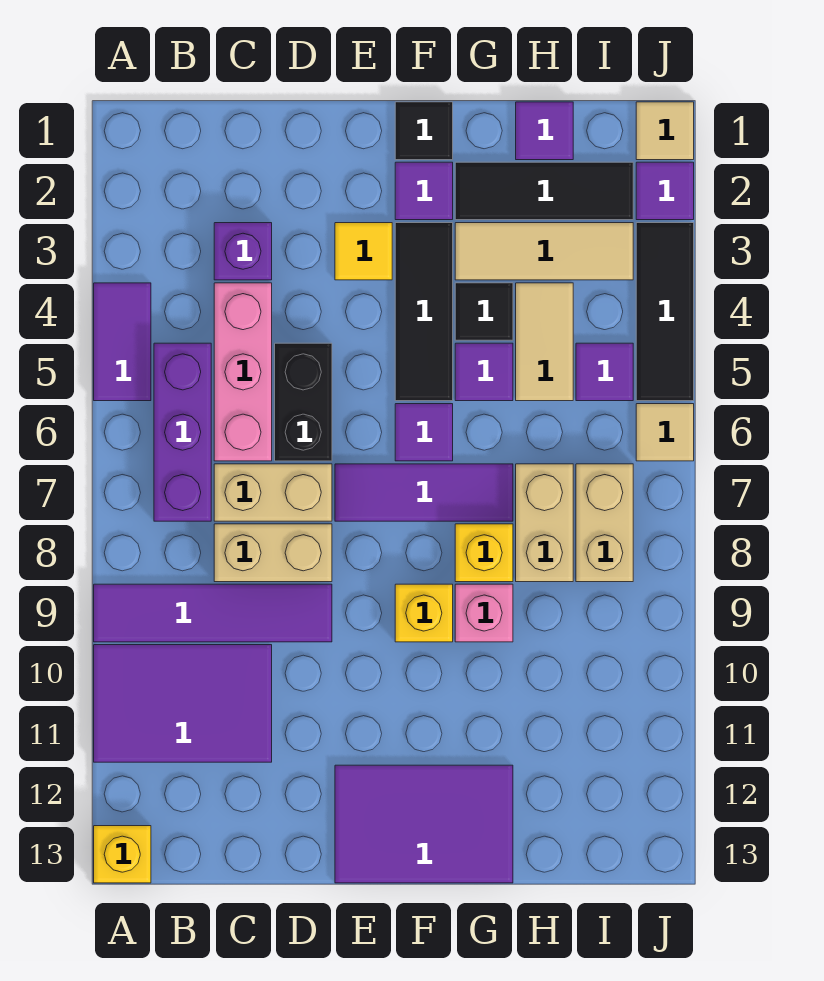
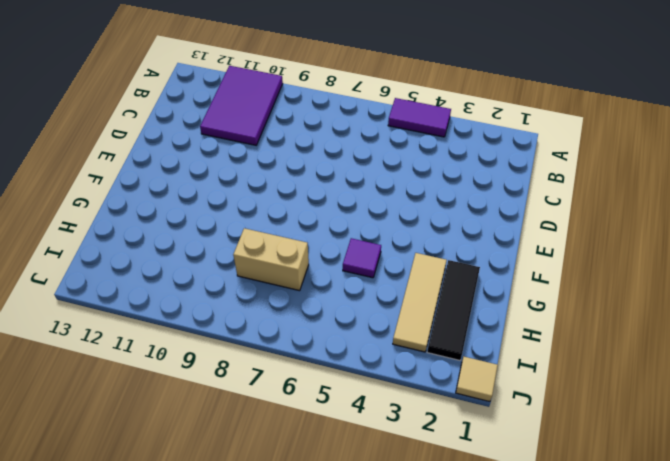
none -> purple tile A9:D9 level 1
none -> yellow brick A13 level 1
none -> purple brick B5:B7 level 1
none -> purple brick C3 level 1

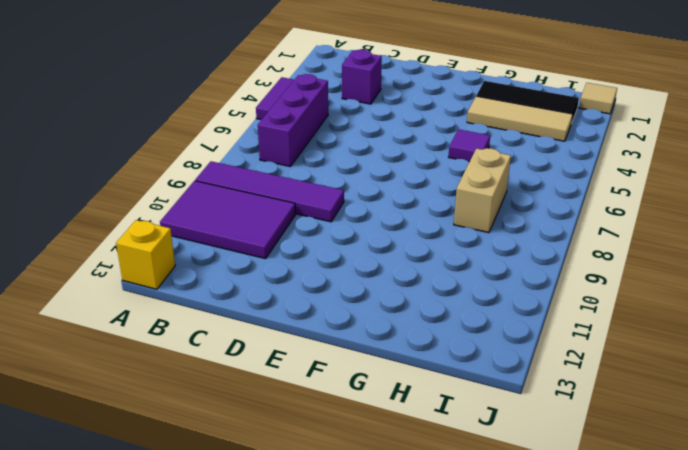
none -> pink brick C4:C6 level 1
none -> tan brick C7:D7 level 1
none -> tan brick C8:D8 level 1
none -> black brick D5:D6 level 1

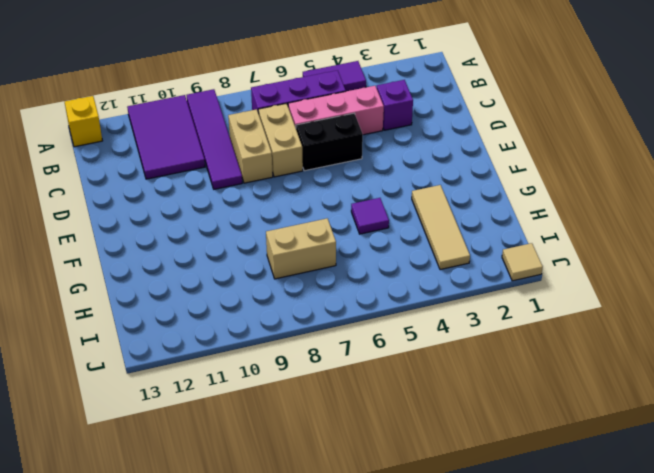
none -> yellow tile E3 level 1
none -> purple tile E7:G7 level 1
none -> purple tile E12:G13 level 1
none -> black tile F1 level 1

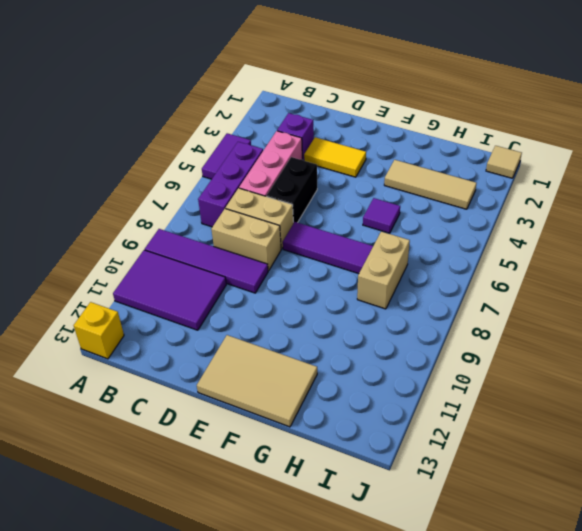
yellow tile D3:E3 level 1 -> yellow tile E3 level 1
tan tile E12:G13 level 1 -> purple tile E12:G13 level 1
none -> black tile F1 level 1
none -> purple tile F2 level 1
none -> black tile F3:F5 level 1
none -> purple tile F6 level 1

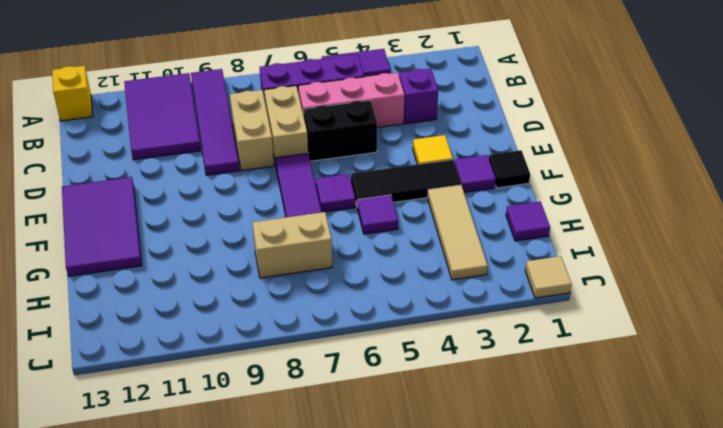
none -> yellow brick F9 level 1
none -> black tile G2:I2 level 1
none -> black tile G4 level 1
none -> yellow brick G8 level 1

